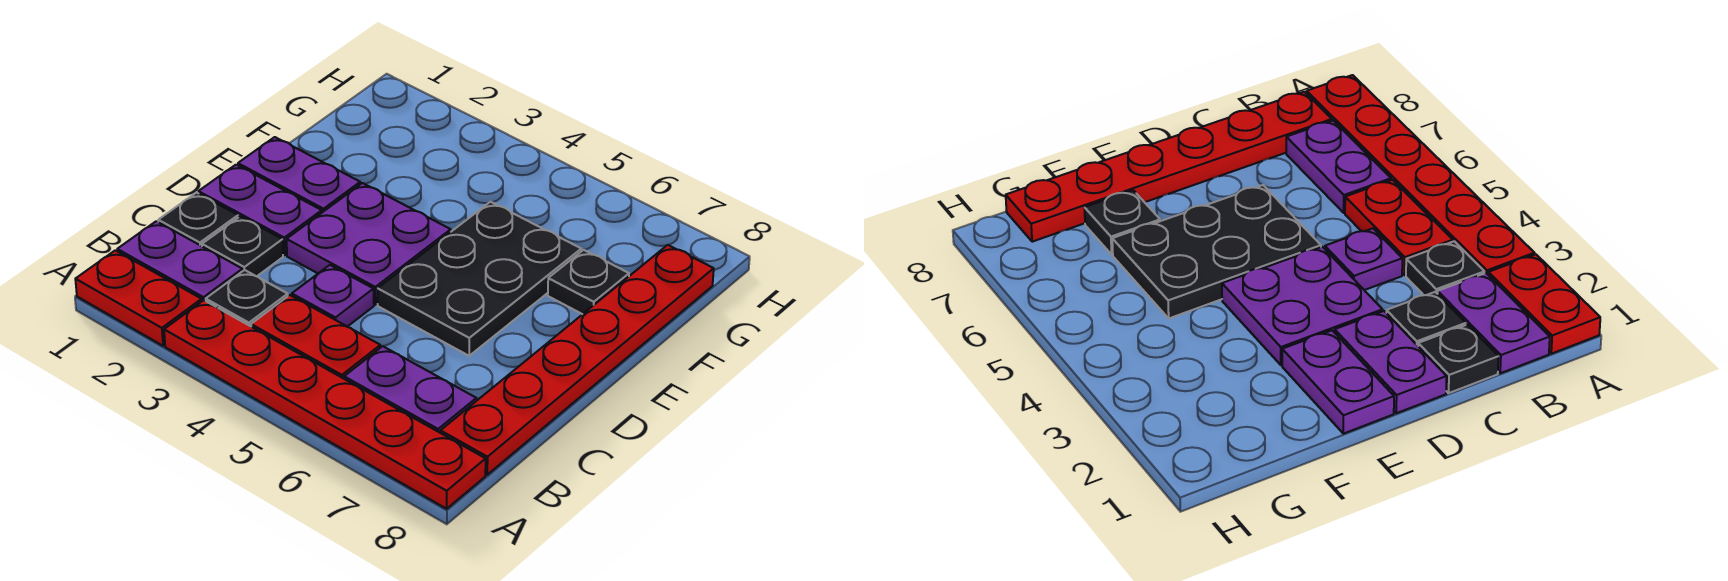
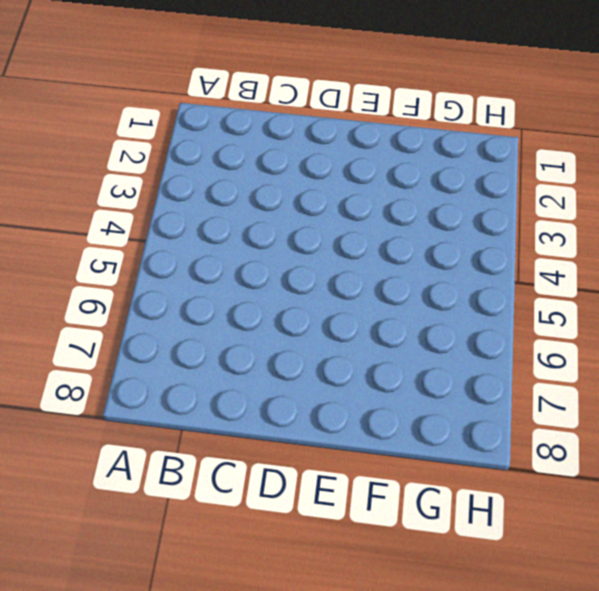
none -> red plate A1:A2 level 1
none -> red plate A3:A8 level 1
none -> purple plate B1:B2 level 1

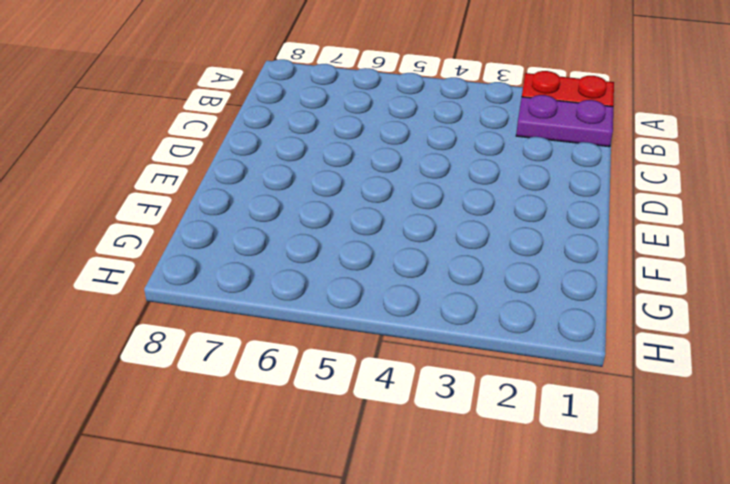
none -> red plate A3:A8 level 1
none -> black plate B3 level 1
none -> red plate B4:B5 level 1

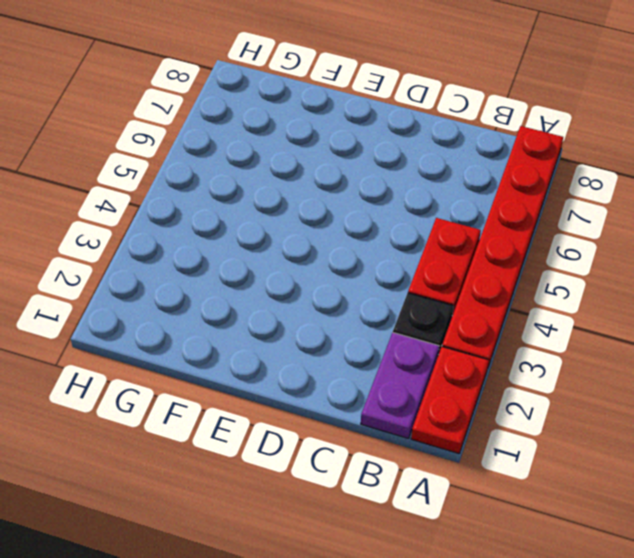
none -> purple plate B6:B7 level 1
none -> red plate B8:G8 level 1
none -> black plate C1 level 1

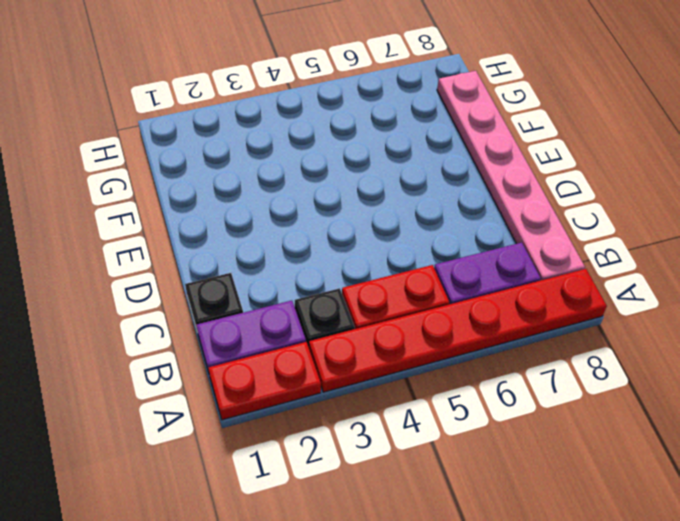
pink plate B8:G8 level 1 -> red plate B8:G8 level 1
none -> black plate C2 level 1
none -> purple plate C4 level 1
none -> purple plate D1:D2 level 1

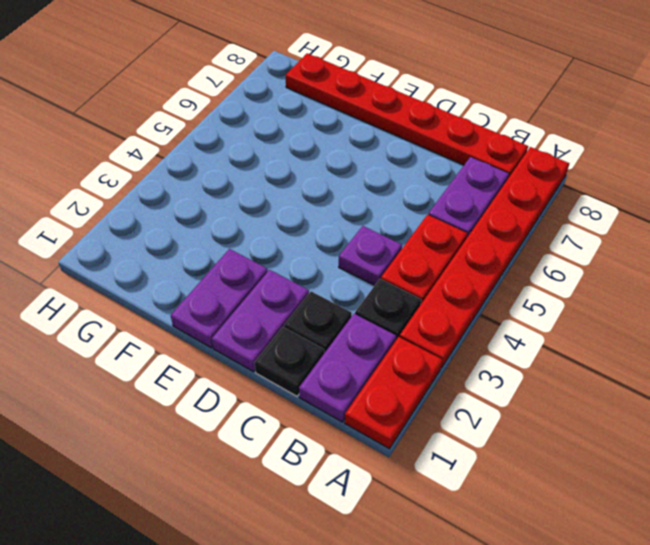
none -> purple plate D3:E4 level 1
none -> black plate D5:F6 level 1
none -> black plate F7 level 1

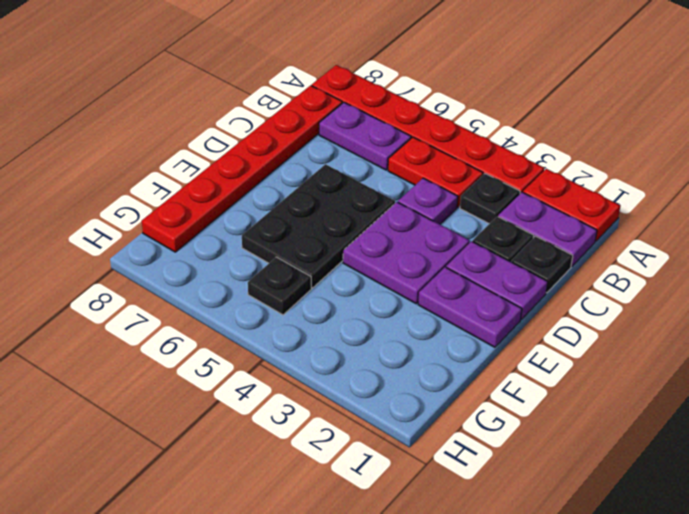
black plate G5 level 1 -> black plate F7 level 1

